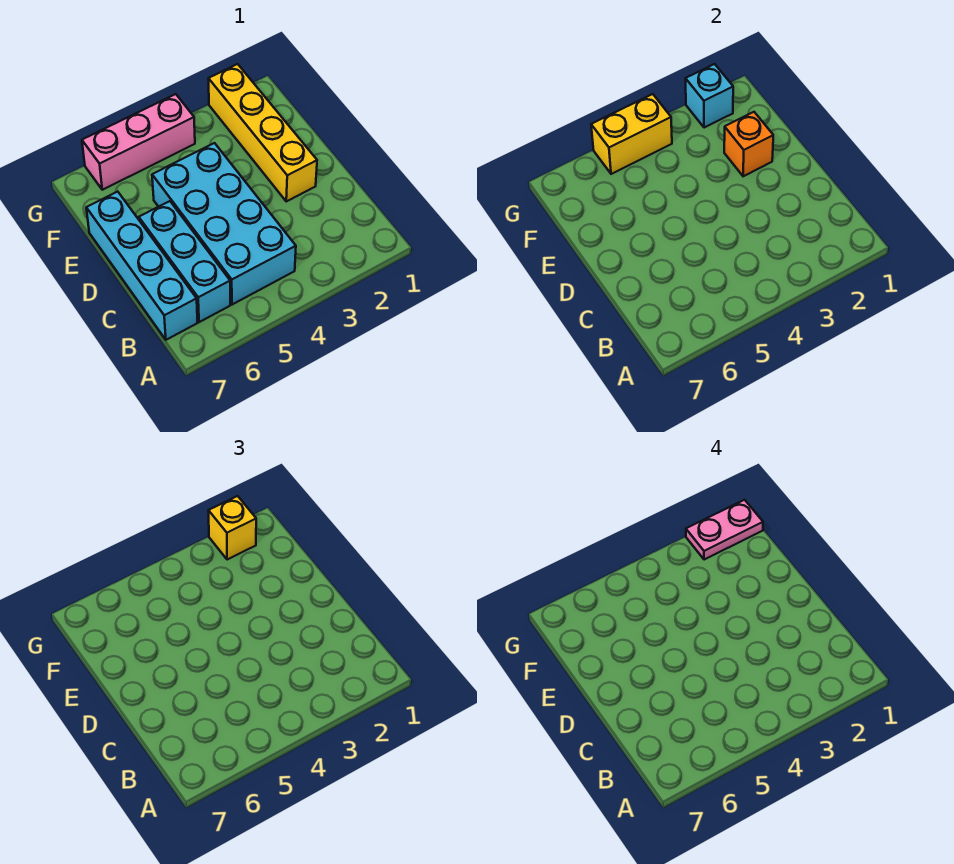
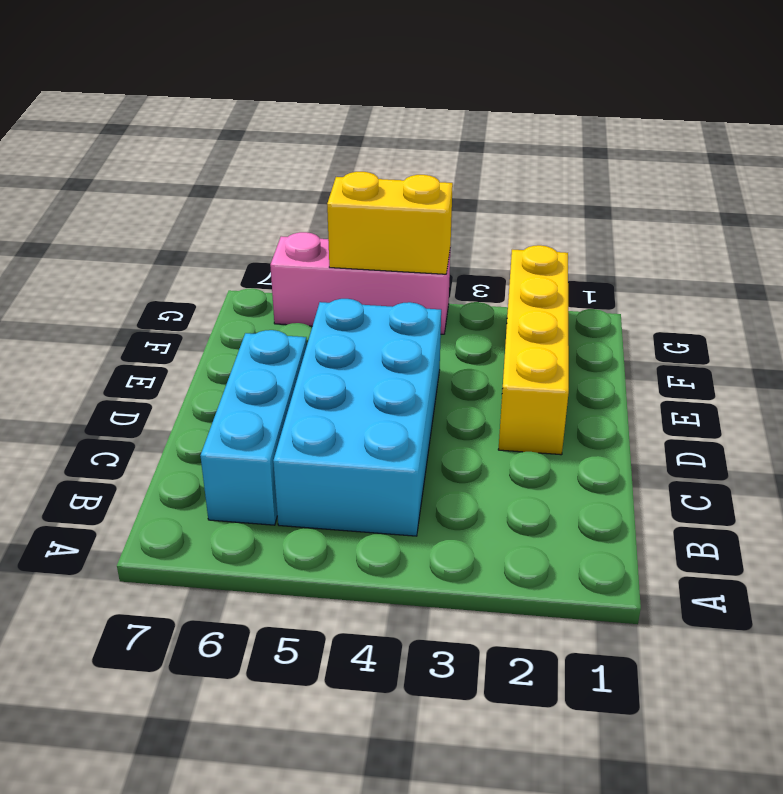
none -> cyan brick B7:E7 level 1
none -> orange brick E2 level 2

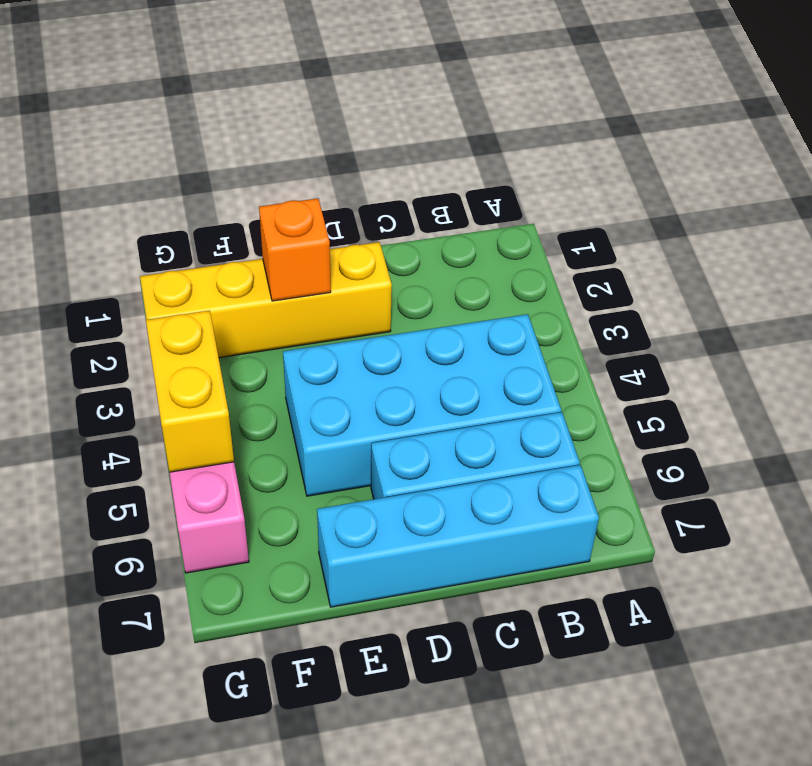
none -> cyan brick G2 level 2
none -> yellow brick G2 level 3

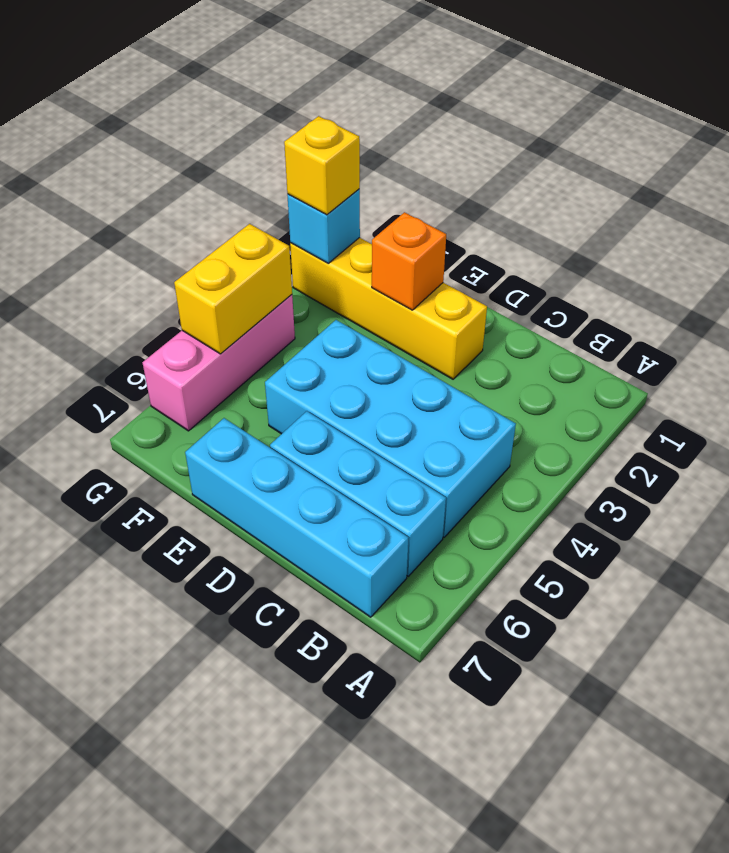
none -> pink plate G1:G2 level 4

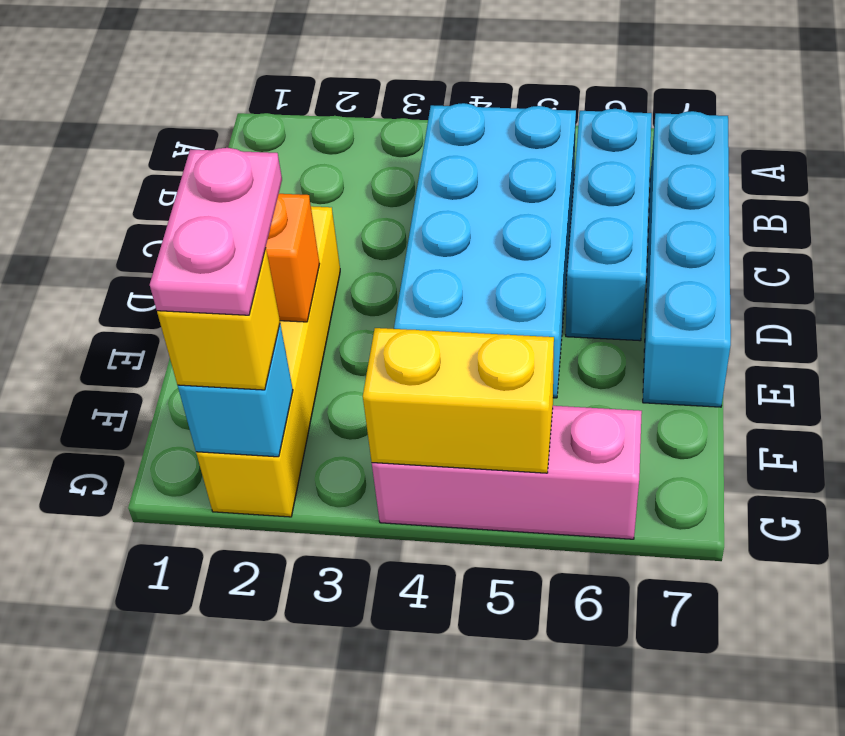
pink plate F2:G2 level 4 -> pink plate G1:G2 level 4

